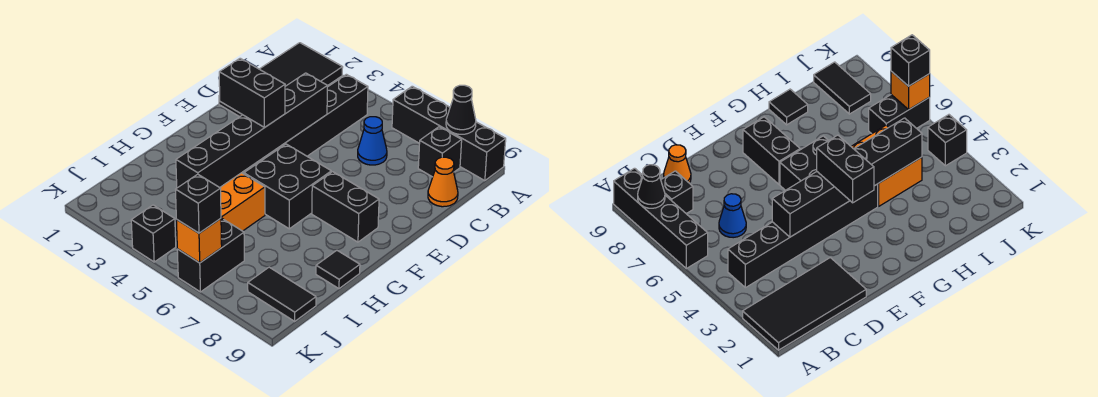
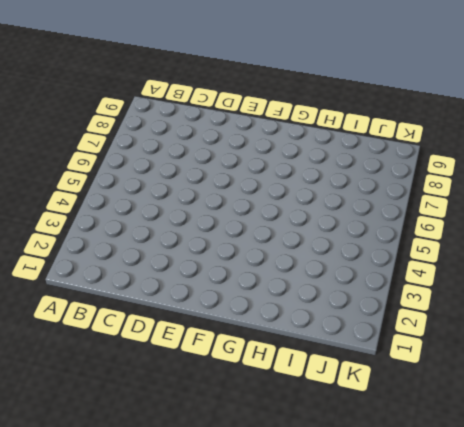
none -> black tile A1:D2 level 1
none -> black brick A6:A9 level 1
none -> black brick B4:G4 level 1

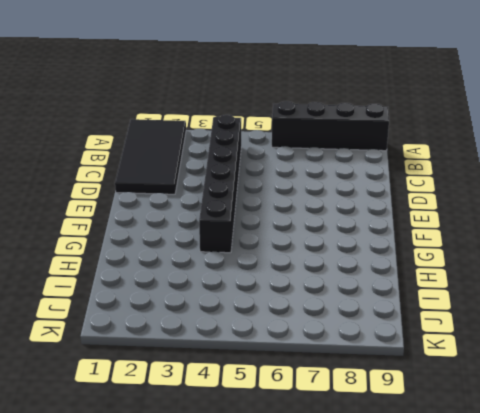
none -> black brick B8 level 1
none -> blue cone C6 level 1
none -> orange cone C9 level 1

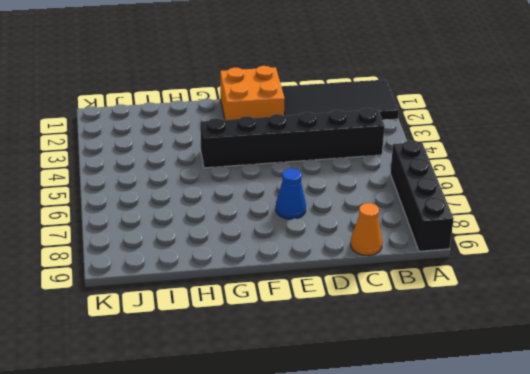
orange brick E1:F2 level 1 -> orange brick H4:I5 level 1
blue cone E7 level 1 -> blue cone C6 level 1
none -> black brick B8 level 1
none -> black brick F5:G6 level 1
none -> black brick F7:F8 level 1

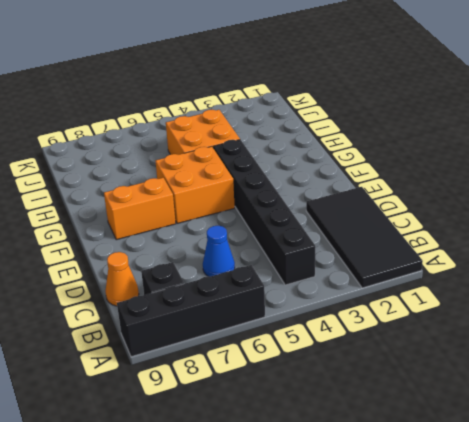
orange brick F5:G6 level 1 -> black brick F5:G6 level 1
orange brick F7:F8 level 1 -> black brick F7:F8 level 1
none -> black tile H9 level 1
none -> black brick J6:K6 level 1
none -> black tile J8:J9 level 1

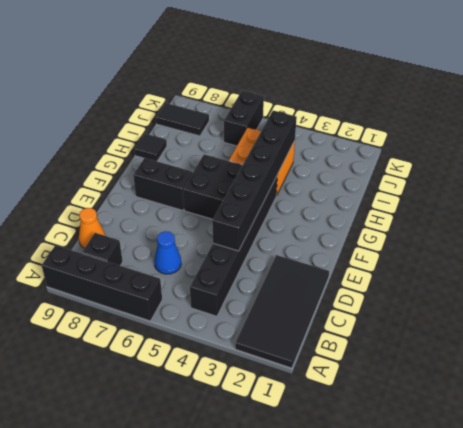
none -> black brick K4 level 1
none -> black cone A8 level 2
none -> orange brick K6 level 2

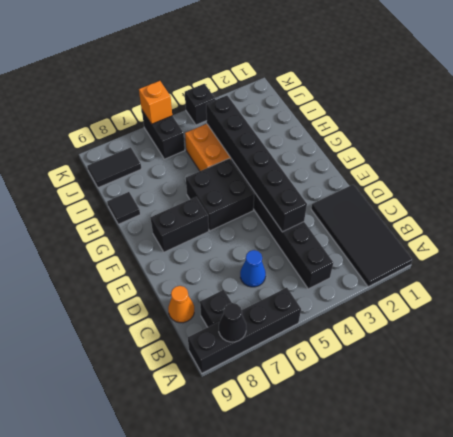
none -> black brick F3:F4 level 3
none -> black brick K6 level 3

